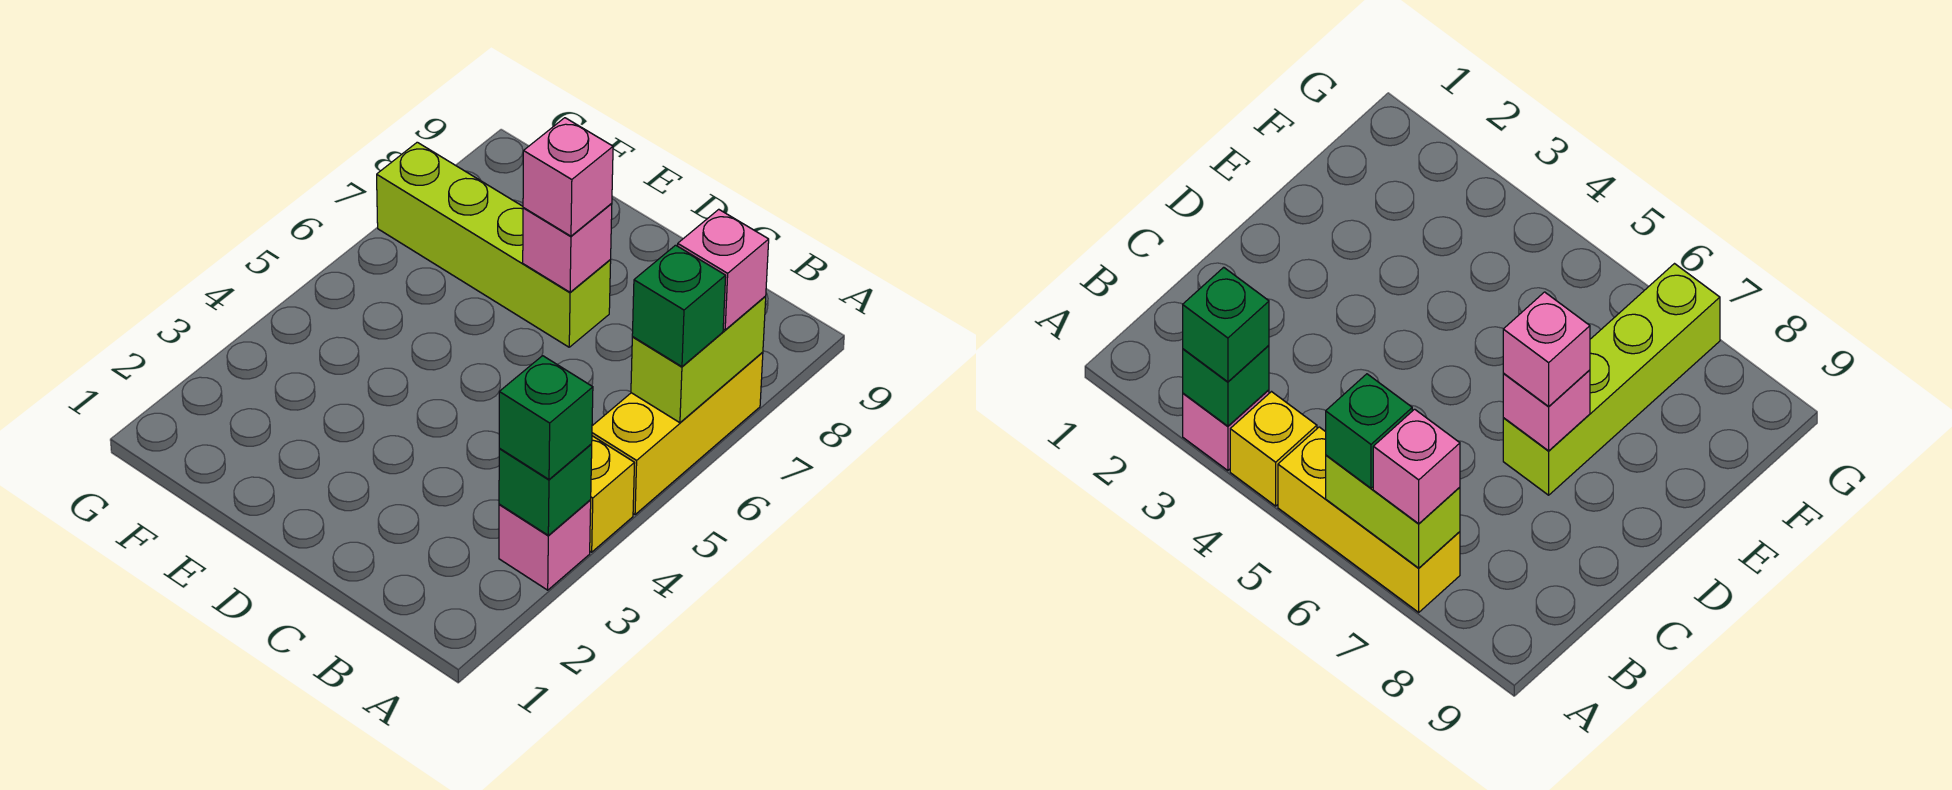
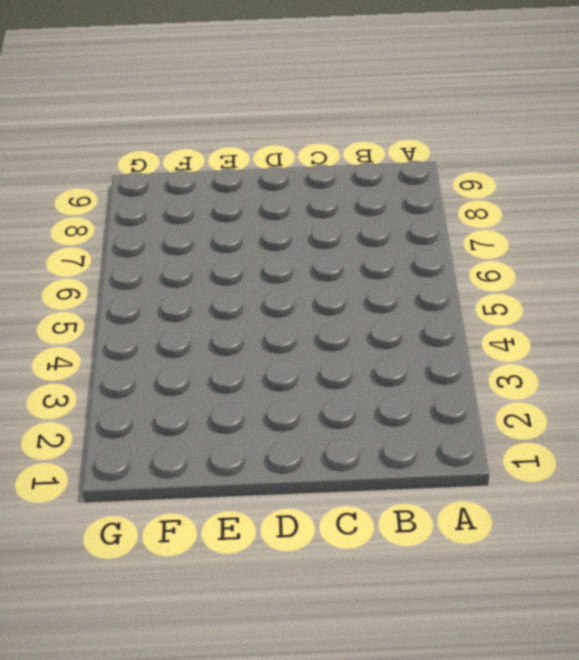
none -> pink brick A3 level 1
none -> yellow brick A4 level 1

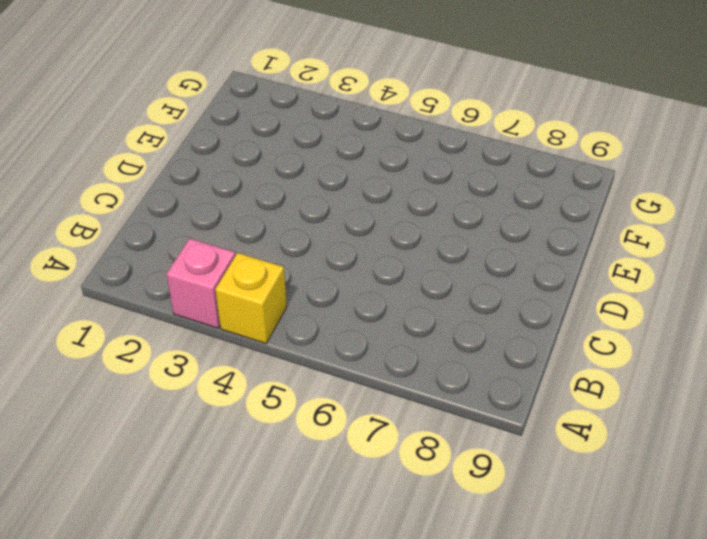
none -> yellow brick A5:A7 level 1
none -> lime brick D7:G7 level 1

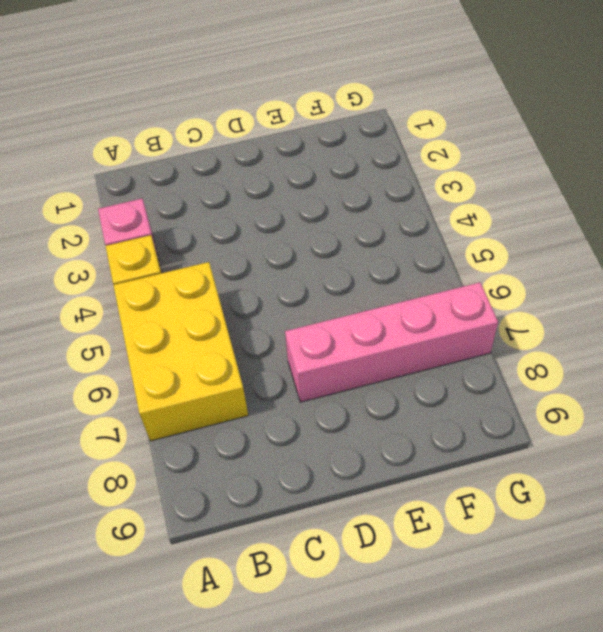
yellow brick A5:B7 level 1 -> yellow brick A5:A7 level 1
pink brick D7:G7 level 1 -> lime brick D7:G7 level 1
none -> green brick A3 level 2
none -> lime brick A6:A7 level 2

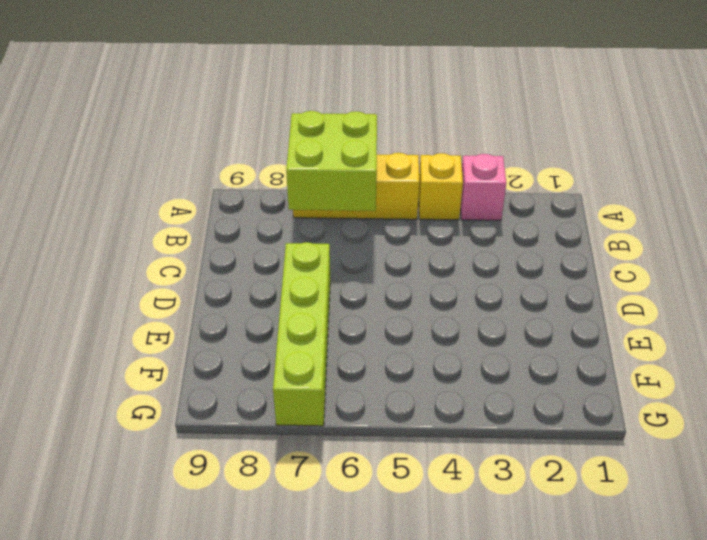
lime brick A6:B7 level 2 -> lime brick A6:A7 level 2
none -> green brick A3 level 2
none -> pink brick D7 level 2

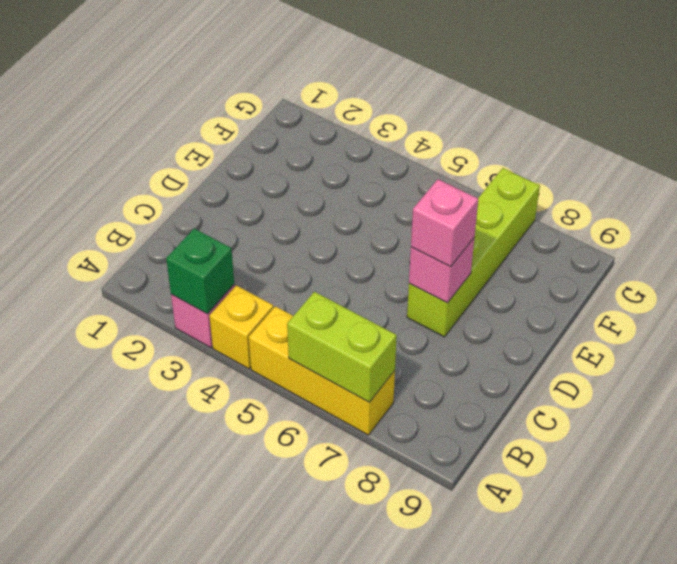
none -> green brick A3 level 3
none -> green brick A6 level 3

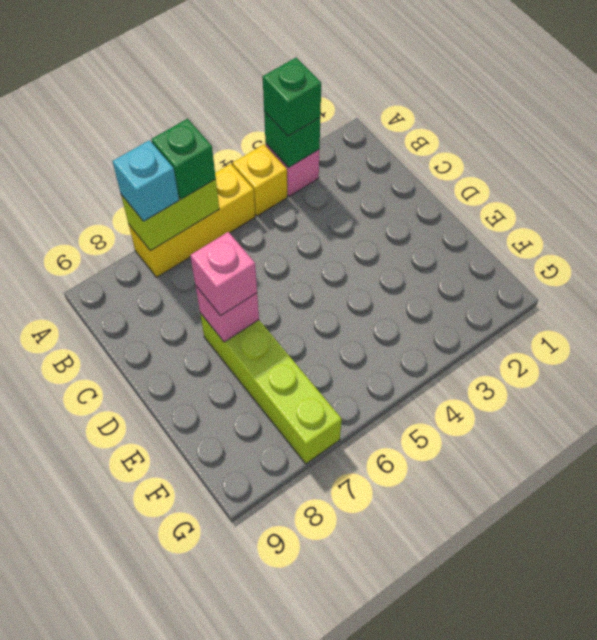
cyan brick A7 level 3 -> pink brick A7 level 3

